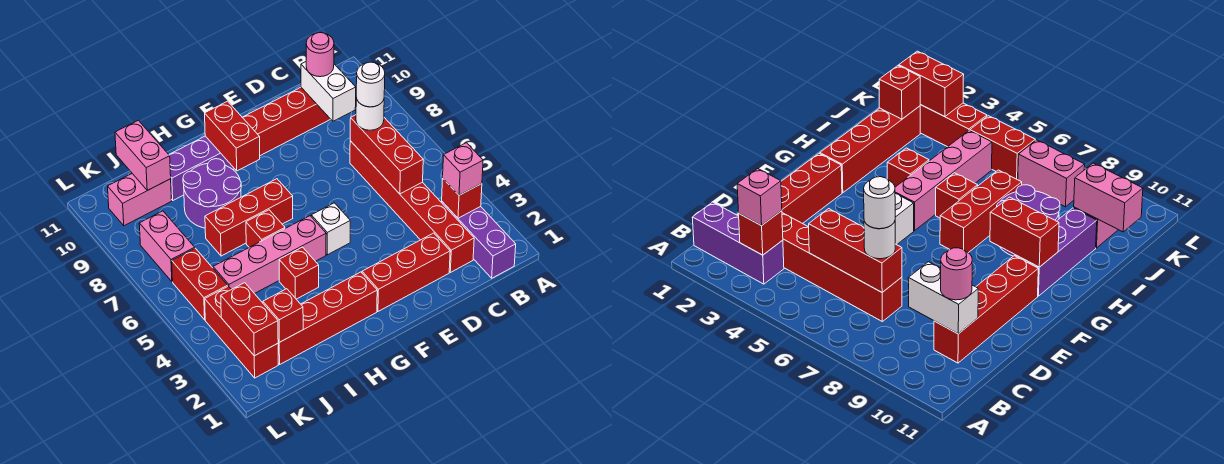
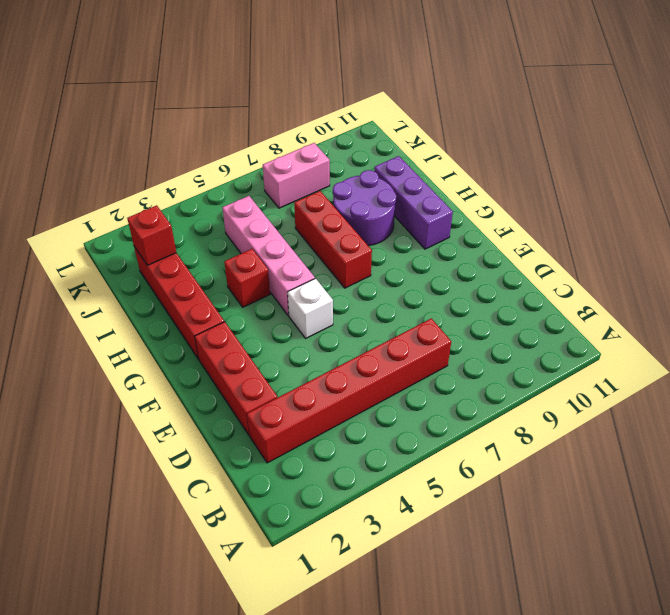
none -> purple brick B1:B3 level 1
none -> red brick C10:F10 level 1
none -> red brick H6 level 1

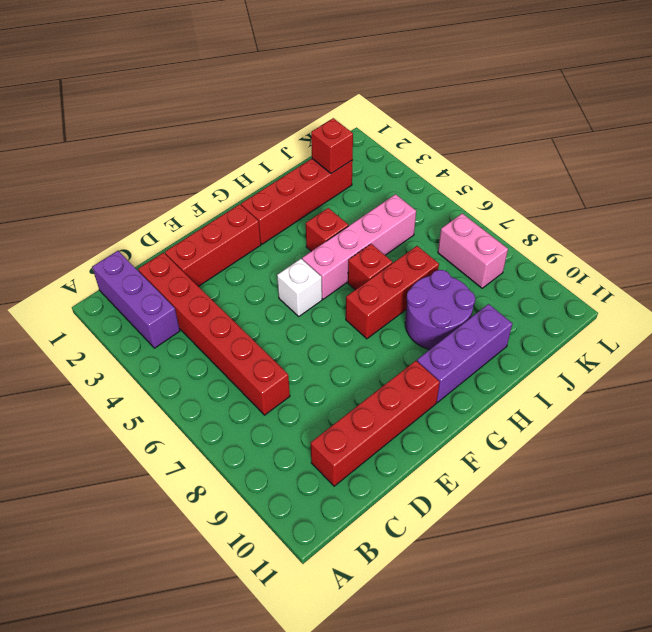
none -> pink brick J10:K10 level 1
none -> red brick K2:K4 level 1
none -> red brick K5:K6 level 1

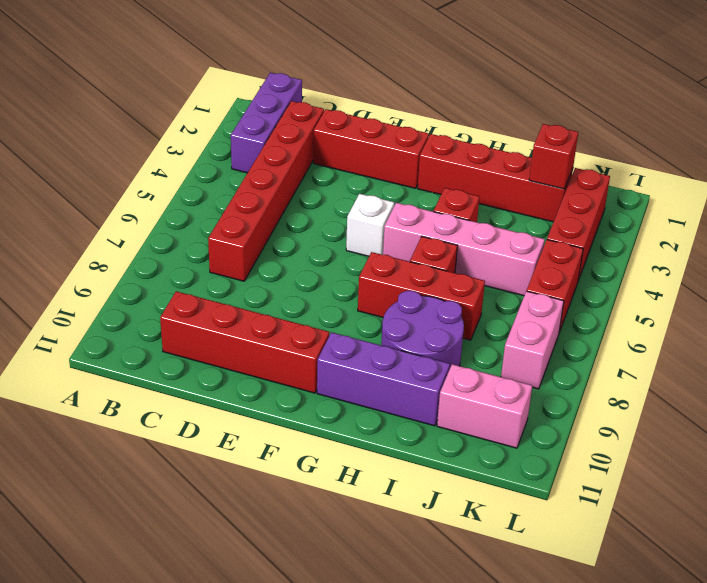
none -> red brick B3 level 2
none -> red brick C5:C7 level 2
none -> white brick C9:C10 level 2

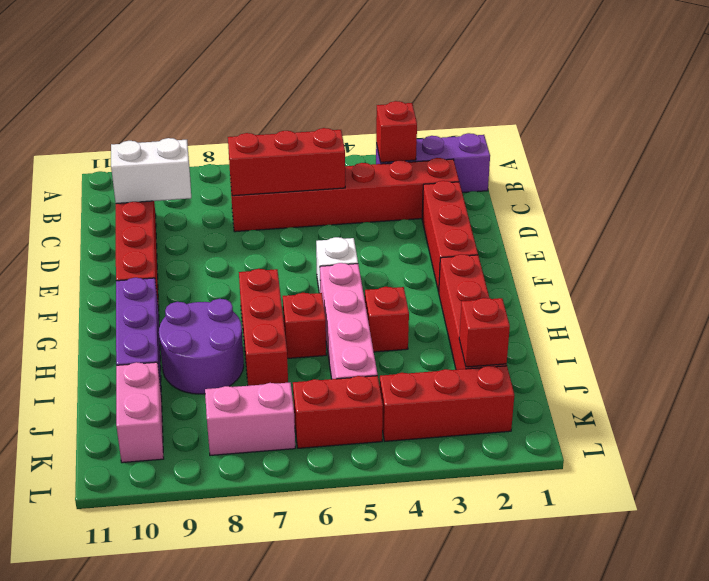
none -> red brick G9:G10 level 2
none -> pink brick J10:J11 level 2
none -> red brick K2:K3 level 2

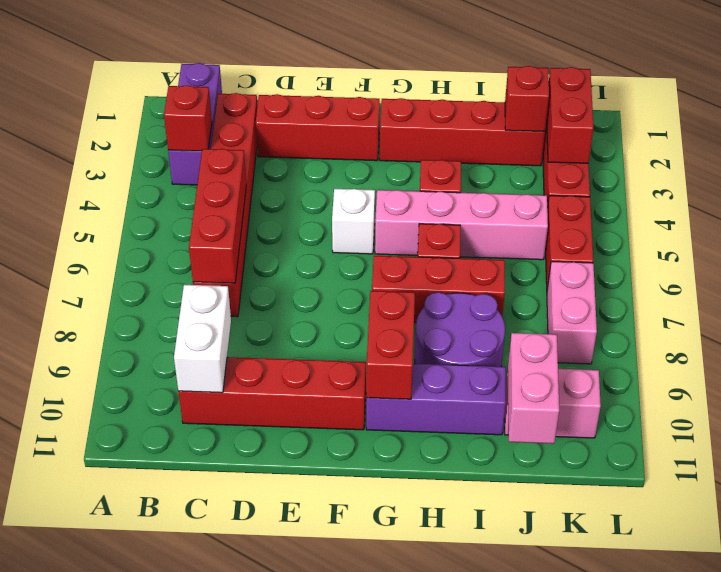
none -> pink brick B3 level 3
none -> white round brick C7 level 3
none -> pink round brick C10 level 3

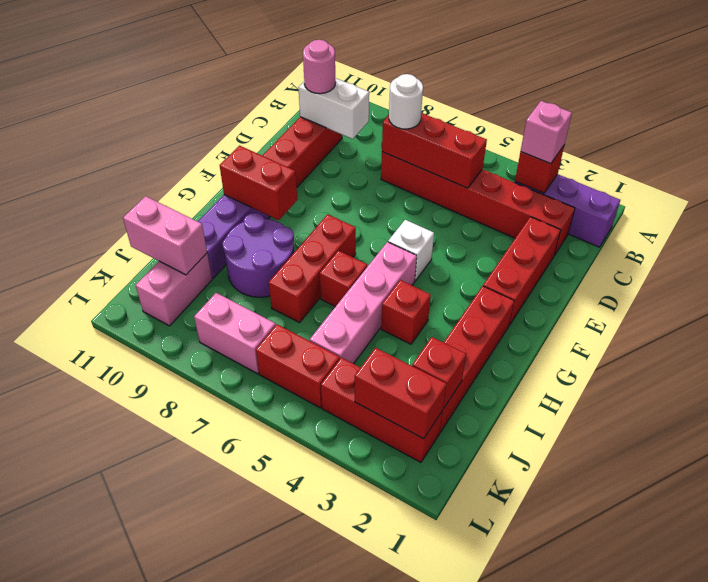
none -> white round brick C7 level 4

